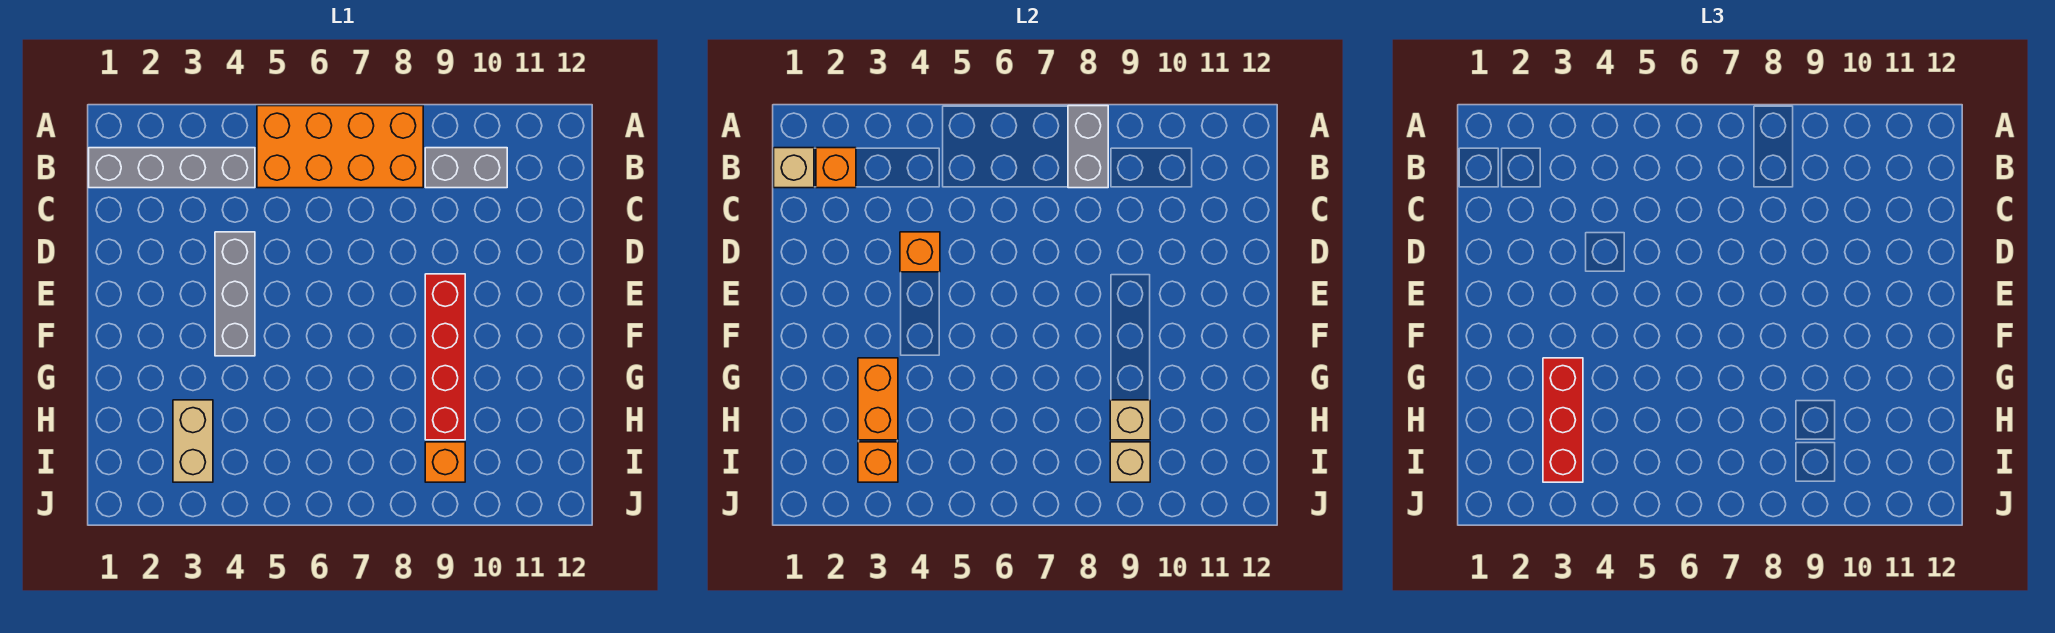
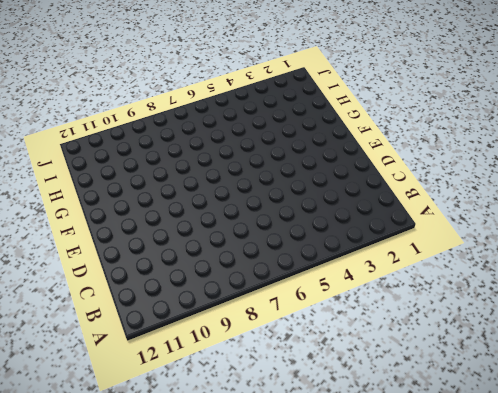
none -> orange brick A5:B8 level 1
none -> grey brick B1:B4 level 1
none -> grey brick B9:B10 level 1

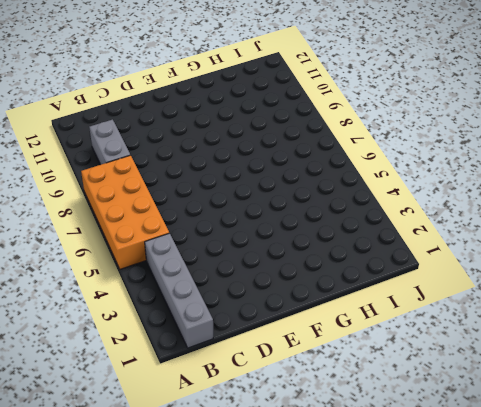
none -> grey brick D4:F4 level 1
none -> red brick E9:H9 level 1
none -> tan brick H3:I3 level 1

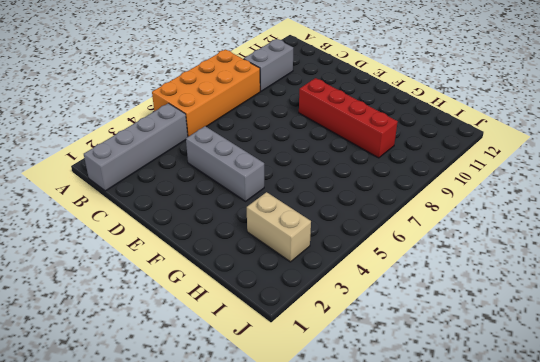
none -> orange brick I9 level 1
none -> grey brick A8:B8 level 2
none -> tan brick B1 level 2

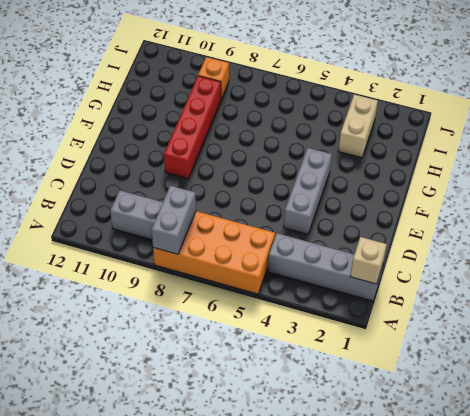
none -> orange brick B2 level 2
none -> orange brick D4 level 2
none -> orange brick G3:H3 level 2

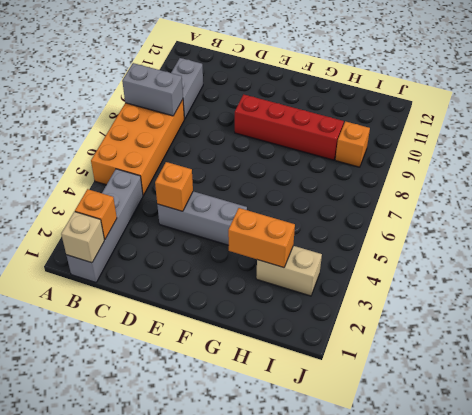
none -> tan brick H9 level 2
none -> orange brick I3 level 2
none -> tan brick I9 level 2

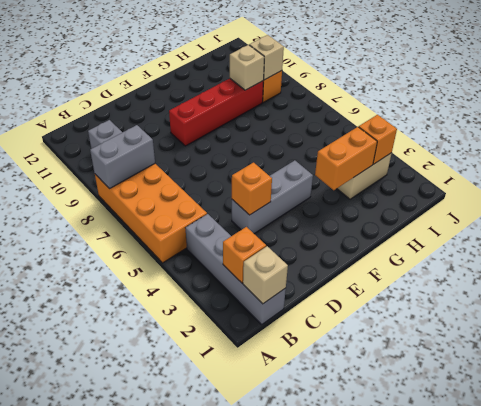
none -> red brick G3:I3 level 3

